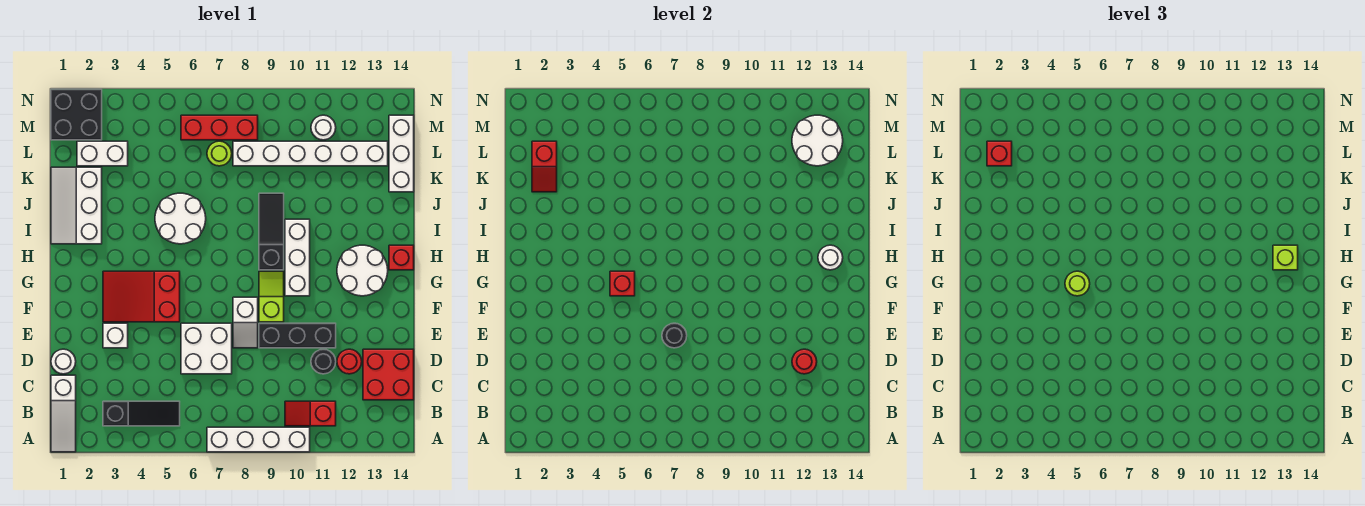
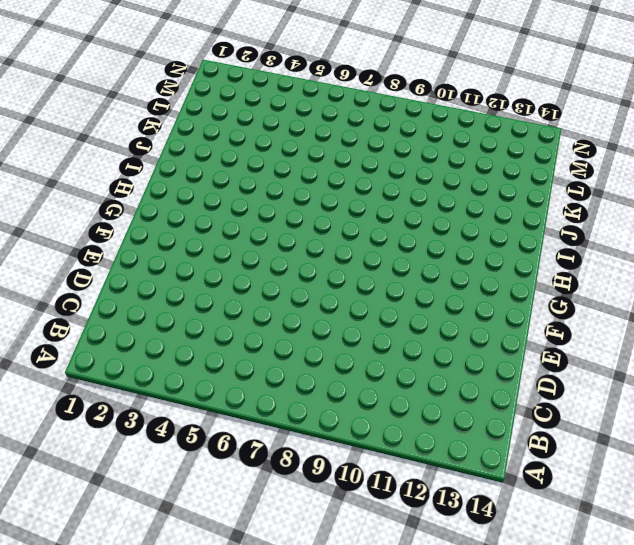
none -> white slope A1:C1 level 1 top C
none -> white brick A7:A10 level 1
none -> black slope B3:B5 level 1 top 3
none -> red slope B10:B11 level 1 top 11

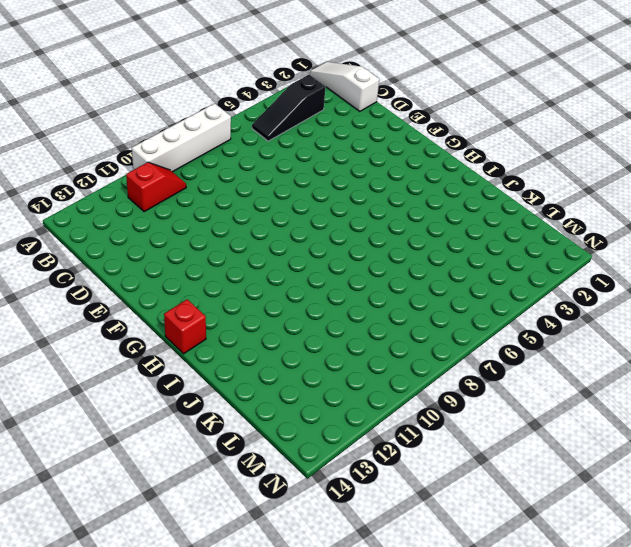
none -> red brick C13:D14 level 1
none -> white round brick D1 level 1
none -> white brick D6:E7 level 1
none -> black round brick D11 level 1

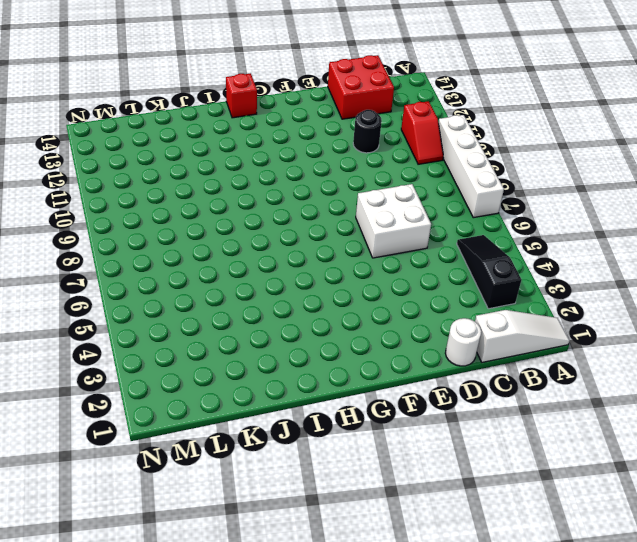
none -> red round brick D12 level 1
none -> white brick E3 level 1
none -> white slope E8:F8 level 1 top F
none -> black brick E9:E11 level 1

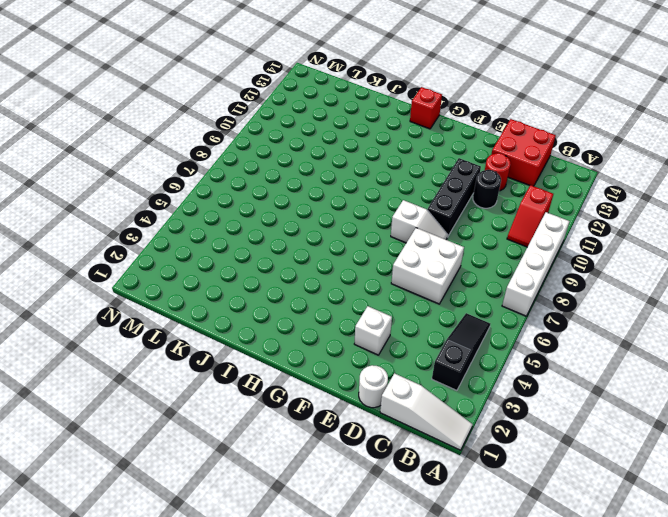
none -> red slope F3:G5 level 1 top 5
none -> lime slope F9:G9 level 1 top F
none -> white brick G10:I10 level 1
none -> white round brick G12:H13 level 1

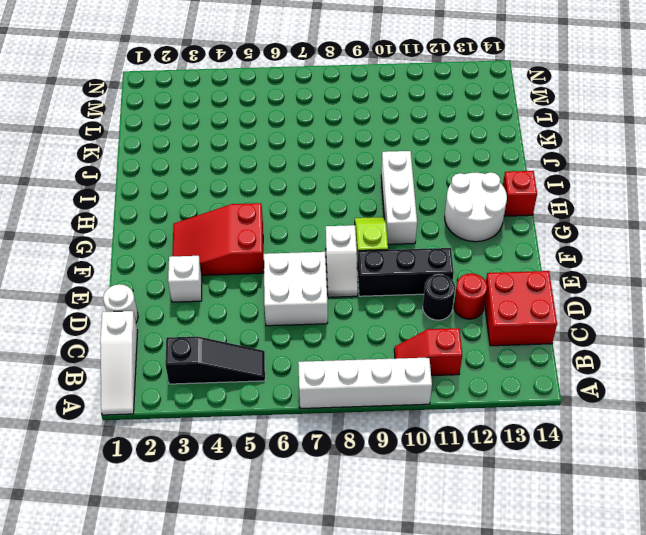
none -> black slope H9:J9 level 1 top H
none -> white slope I1:K2 level 1 top 2
none -> white round brick I5:J6 level 1
none -> white brick K14:M14 level 1

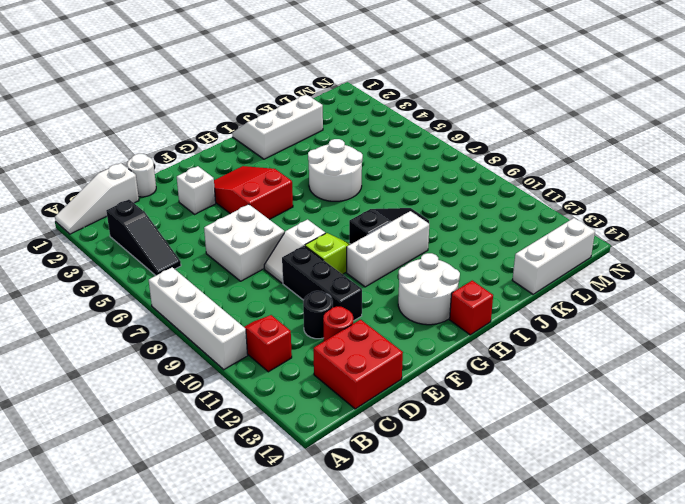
none -> white brick L2:L3 level 1
none -> lime round brick L7 level 1
none -> white brick L8:L13 level 1
none -> black brick M1:N2 level 1

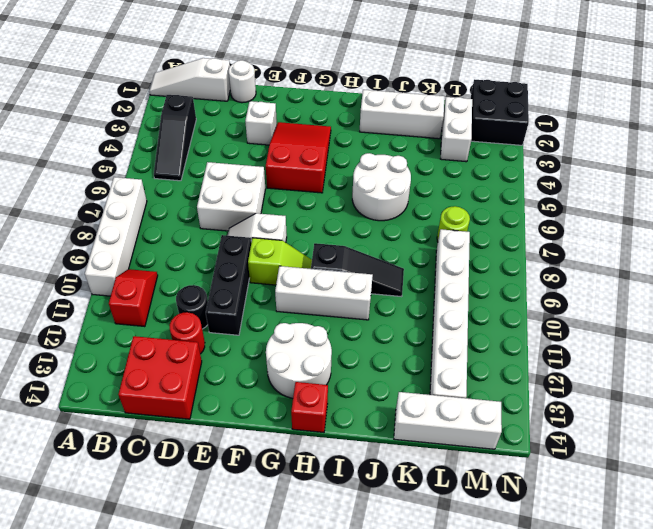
none -> red brick M6:M8 level 1
none -> white round brick M11 level 1
none -> red round brick D12 level 2
none -> black round brick E7 level 2

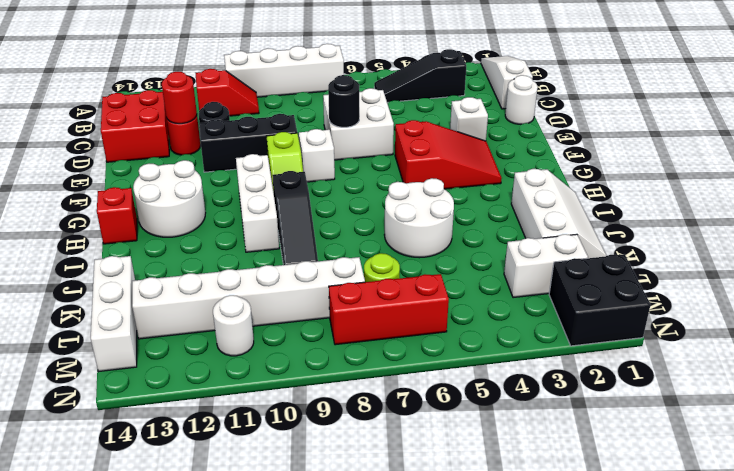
none -> red brick G5 level 2
none -> white round brick H13 level 2
none -> red slope K2:L2 level 2 top L
none -> white round brick L12:M13 level 2

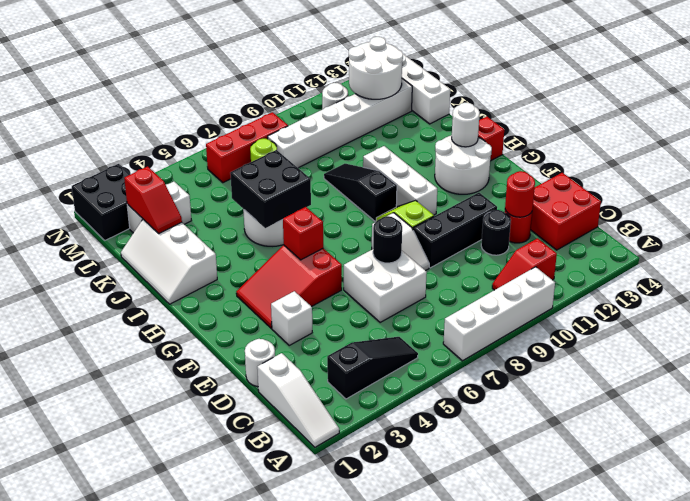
black brick I5:J6 level 2 -> none
none -> lime round brick G5 level 3
none -> lime brick H13 level 3
none -> red brick L2 level 3

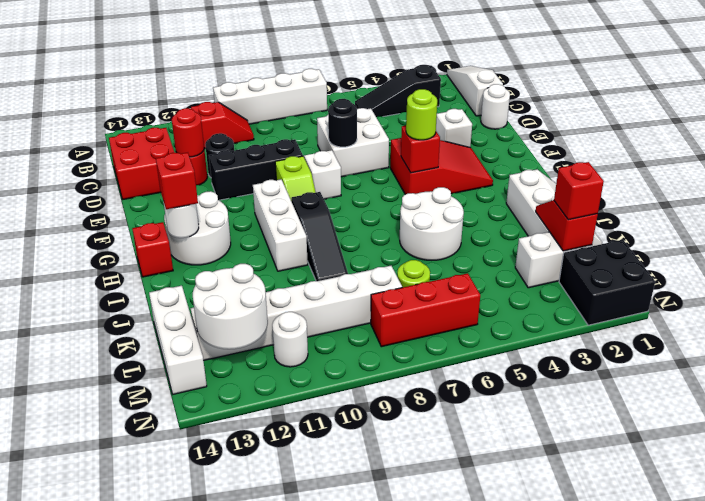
red brick H13 level 3 -> lime brick H13 level 3

